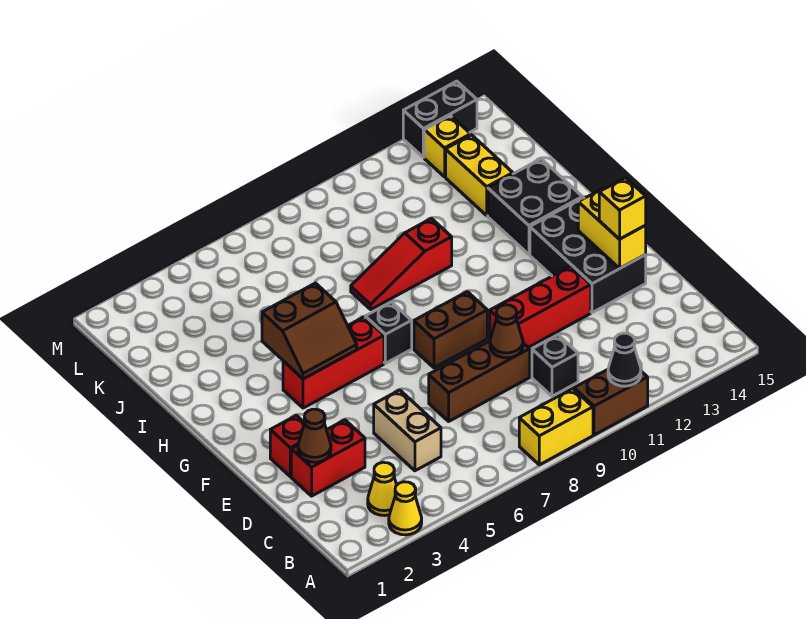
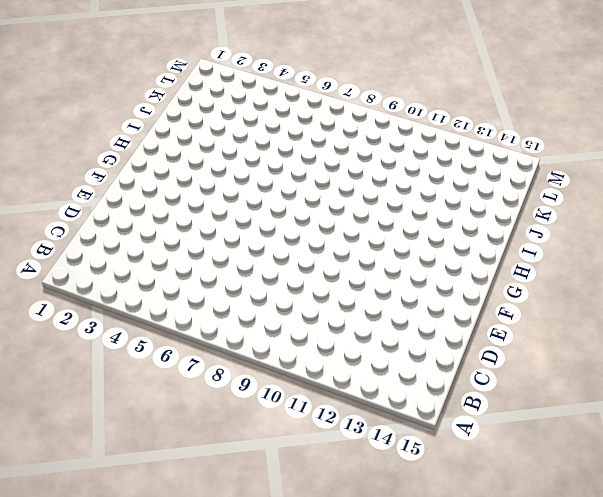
none -> yellow cone A3 level 1
none -> yellow brick A8:A9 level 1
none -> brown brick A10:A11 level 1

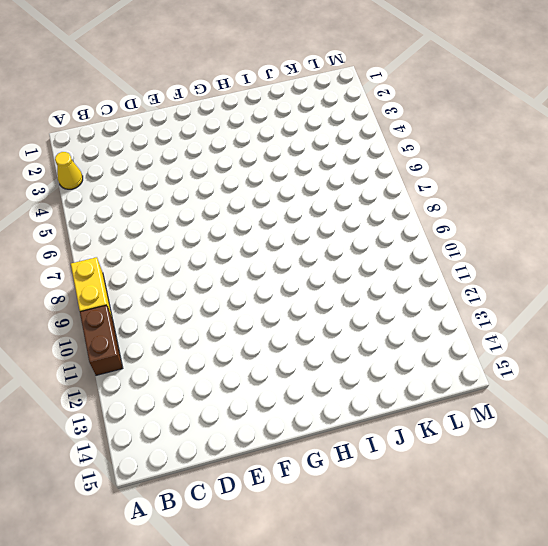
none -> yellow cone B3 level 1
none -> tan brick C5:D5 level 1
none -> black brick C10 level 1

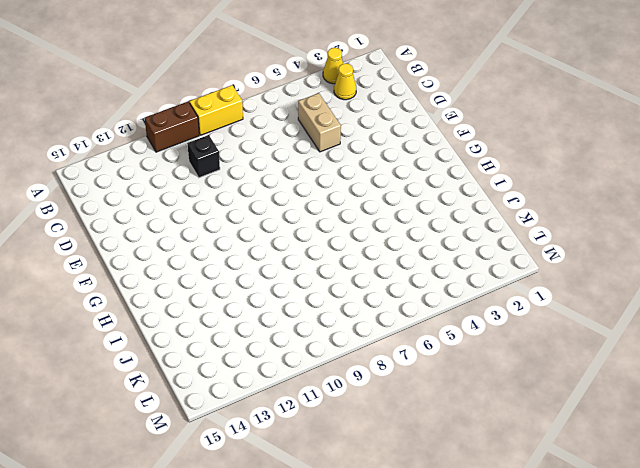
none -> red brick D2:D3 level 1
none -> brown brick D7:D9 level 1
none -> red brick E2 level 1

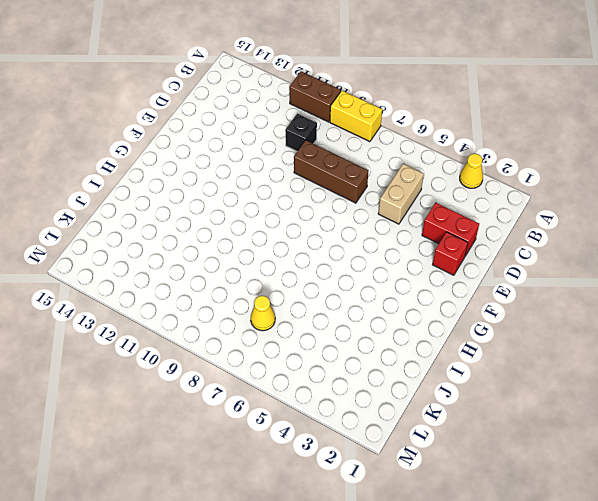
yellow cone K7 level 1 -> yellow cone B3 level 1
none -> red brick E10:E12 level 1
none -> black brick E13:G14 level 1
none -> brown brick F8:F9 level 1

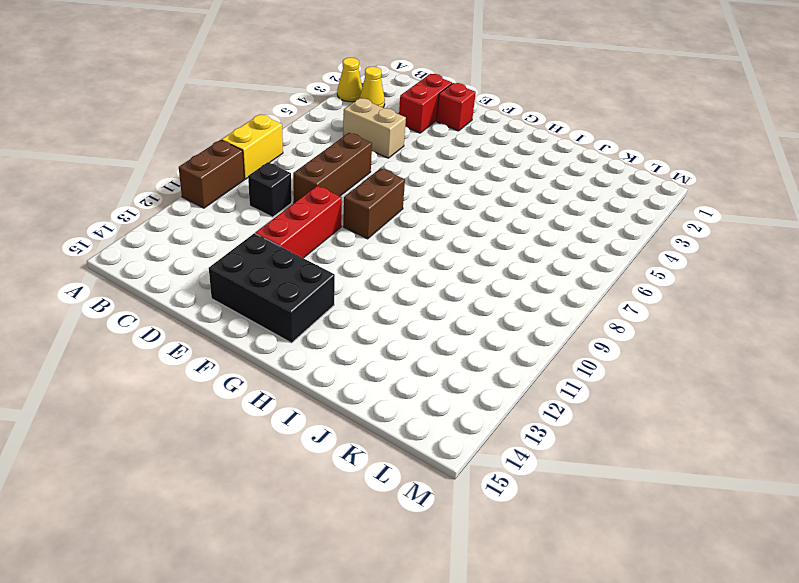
none -> red brick G4:G6 level 1
none -> black brick G7 level 1
none -> black brick H13:I14 level 1

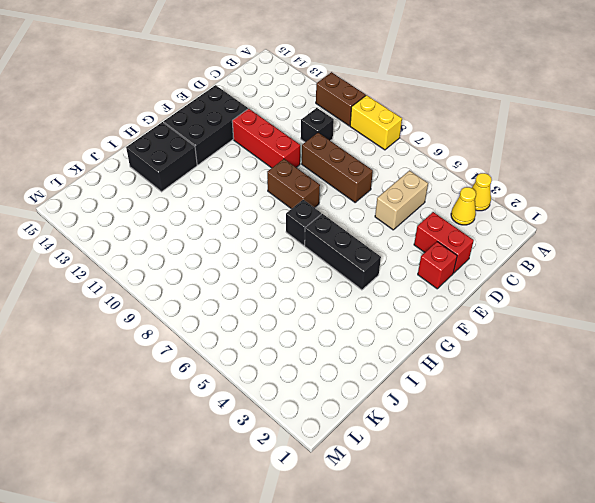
black brick G4:G6 level 1 -> red brick G4:G6 level 1
none -> red slope I8:I10 level 1 top 10
none -> yellow brick J13:K13 level 1
none -> yellow brick L13 level 1

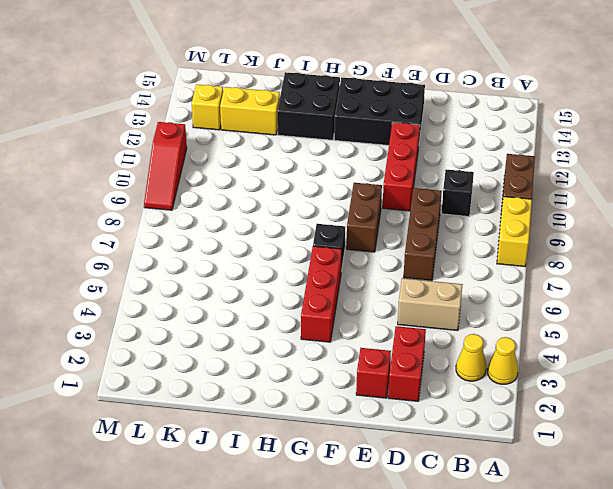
red slope M9:M11 level 1 top 11 -> red slope I8:I10 level 1 top 10
none -> black brick M13:M14 level 1
none -> black cone A11 level 2
none -> brown cone D2 level 2

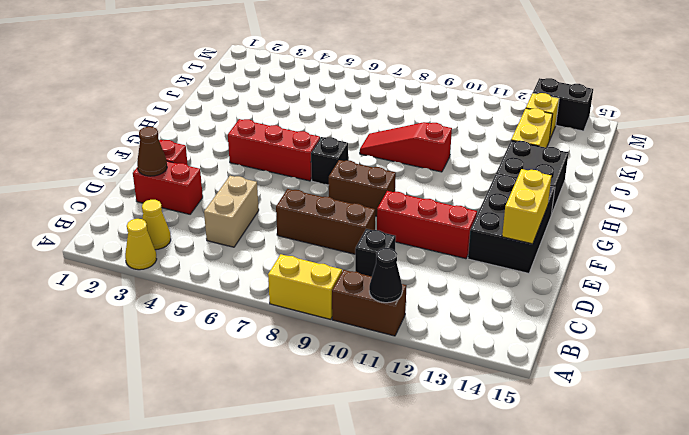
none -> brown cone D9 level 2
none -> brown slope G4:H5 level 2 top H
none -> yellow brick E14 level 3

